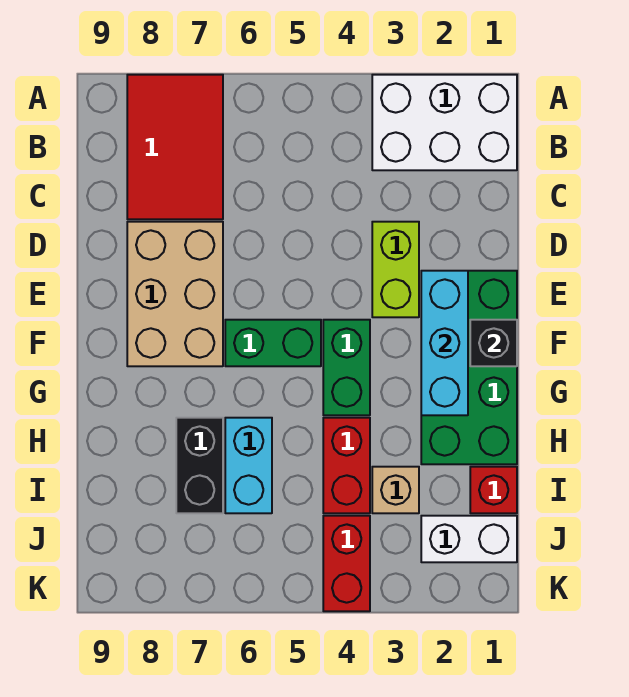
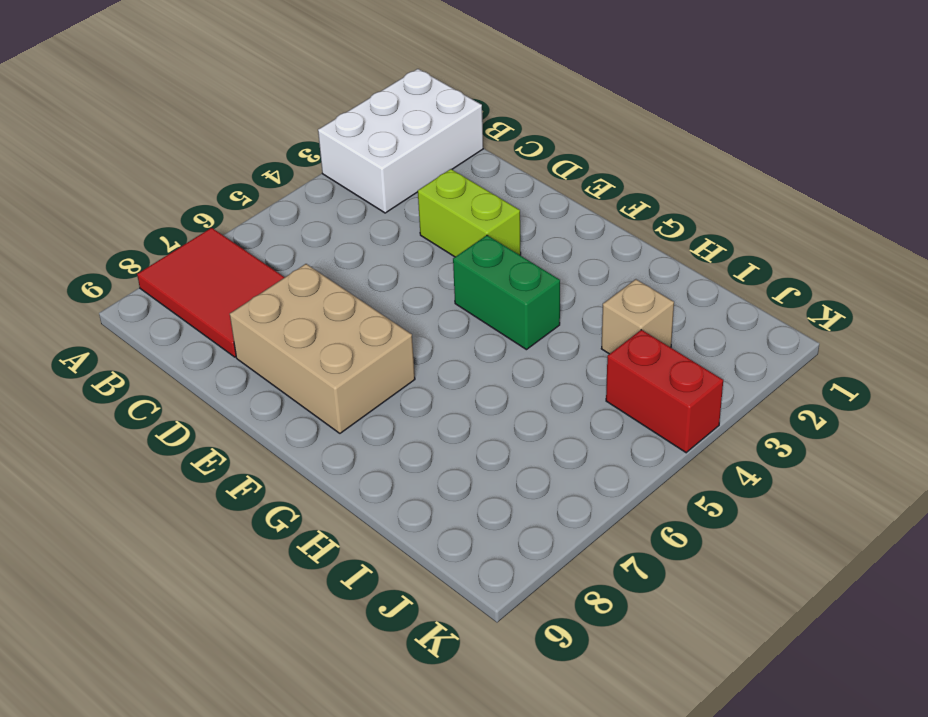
none -> green brick E1:H2 level 1
none -> green brick F5:F6 level 1
none -> red brick H4:I4 level 1

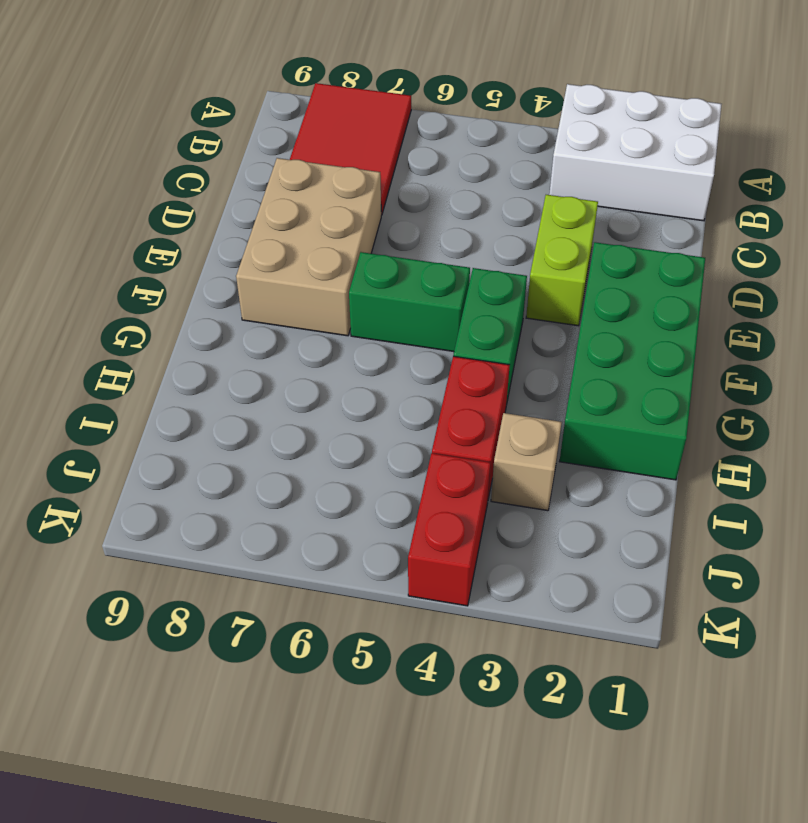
none -> cyan brick H6:I6 level 1
none -> black brick H7:I7 level 1
none -> red brick I1 level 1

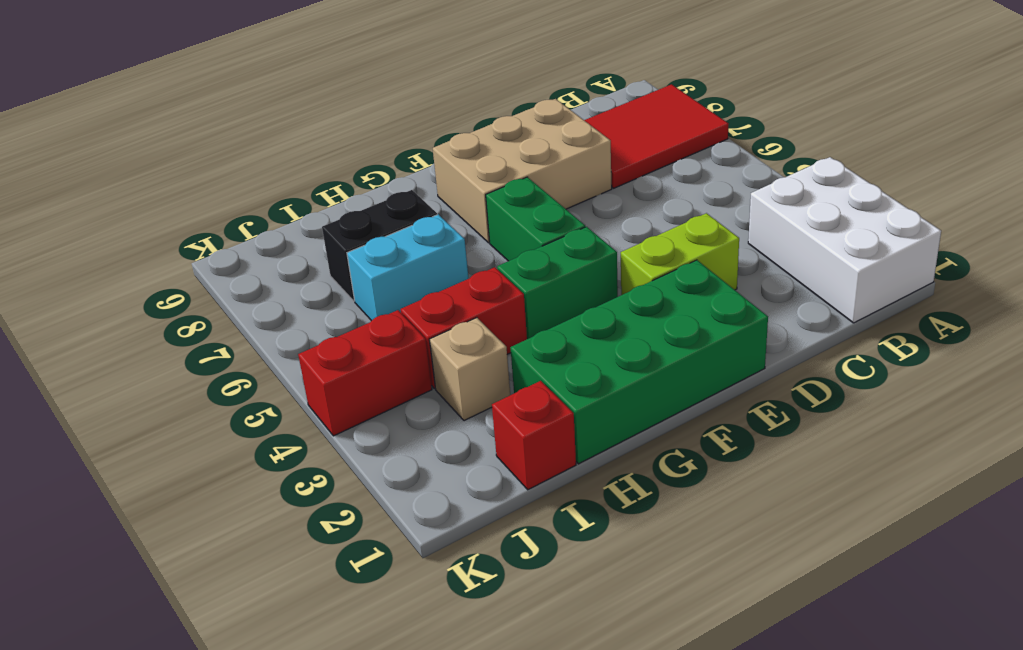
none -> white brick J1:J2 level 1
none -> cyan brick E2:G2 level 2
none -> black brick F1 level 2

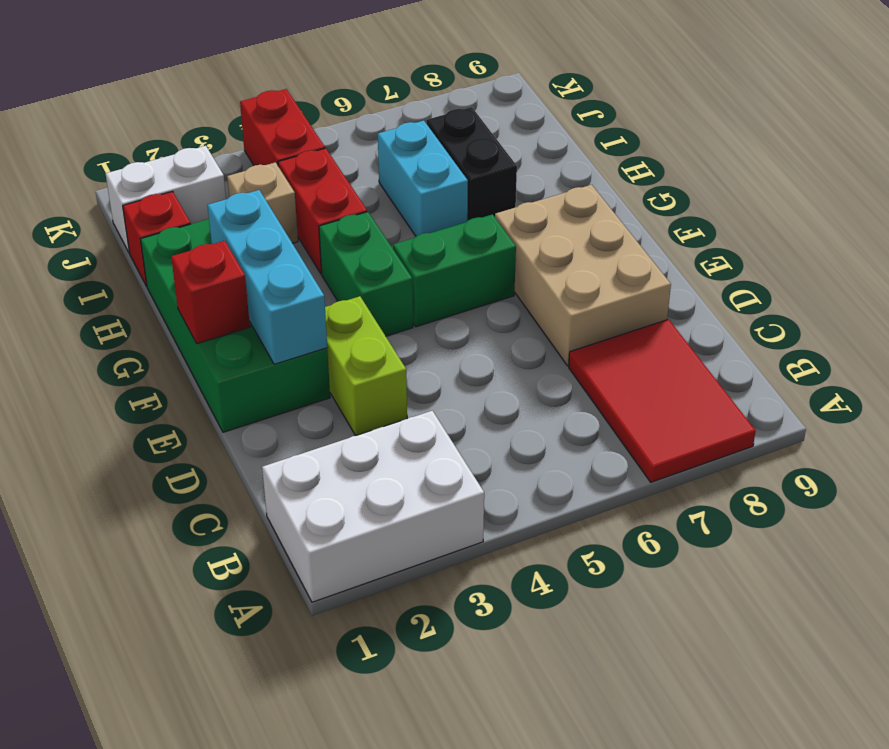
red brick F1 level 2 -> black brick F1 level 2

